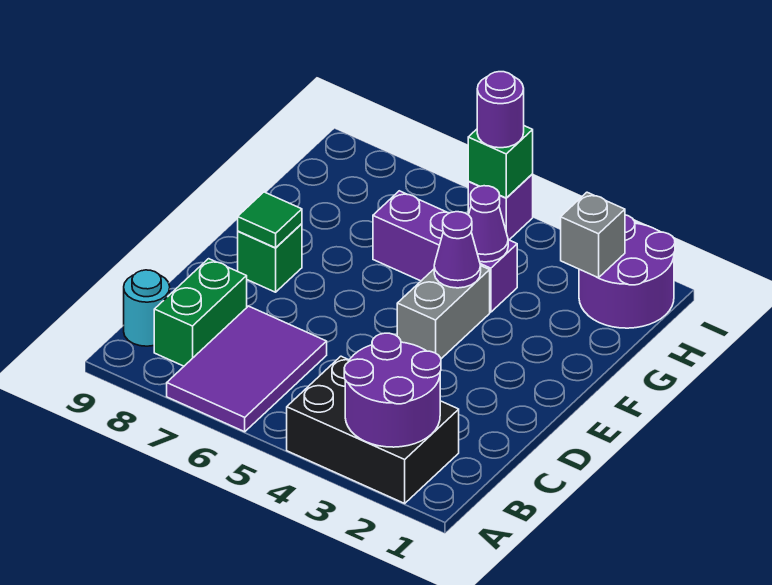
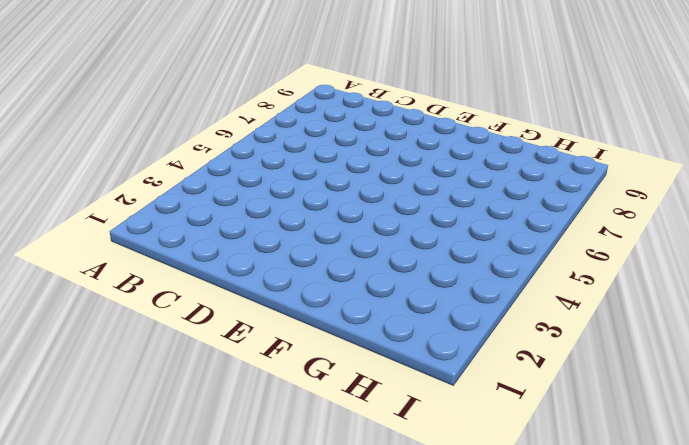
none -> black brick A2:B4 level 1
none -> purple tile A6:C7 level 1
none -> green brick B8:C8 level 1

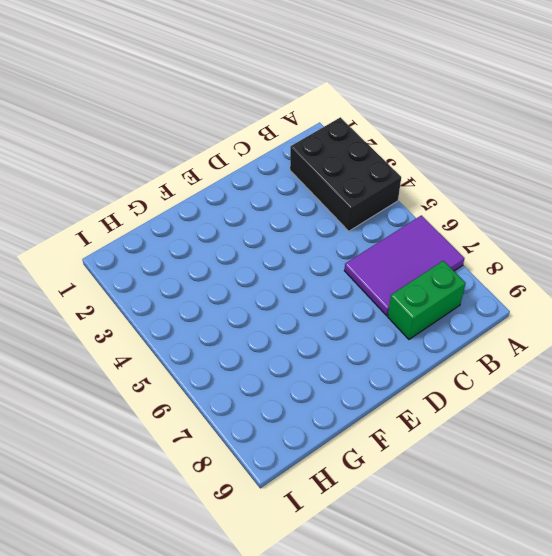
none -> cyan round brick B9 level 1
none -> grey brick E4:F4 level 1
none -> green brick E8 level 1

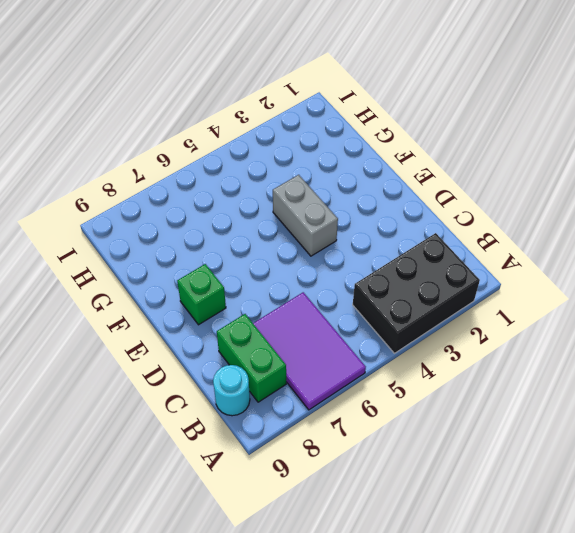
none -> purple brick G4:G6 level 1
none -> purple round brick H1:I2 level 1
none -> purple brick I5 level 1

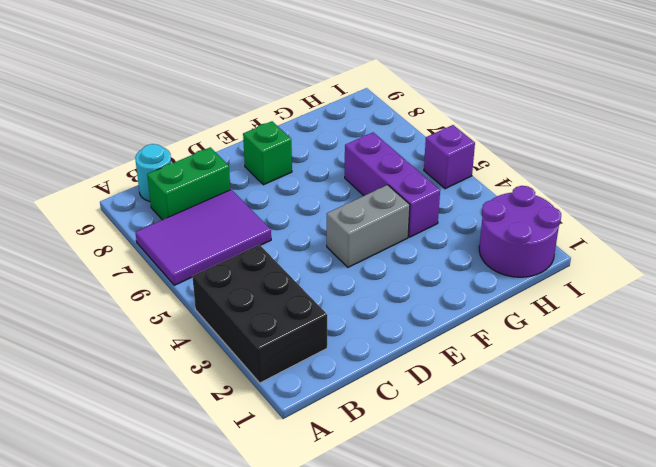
none -> purple round brick A2:B3 level 2
none -> green tile E8 level 2
none -> purple cone F4 level 2

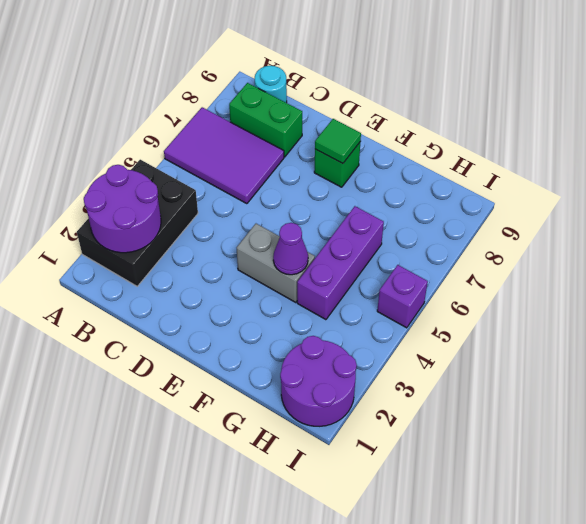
none -> purple cone G4 level 2
none -> grey brick H2 level 2
none -> green brick I5 level 2

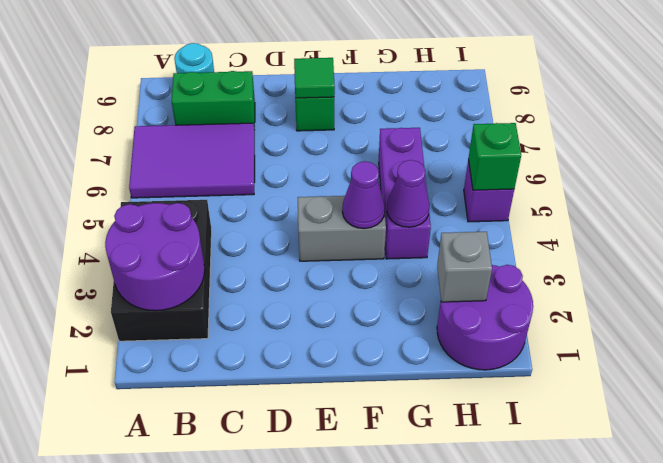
none -> purple round brick I5 level 3

